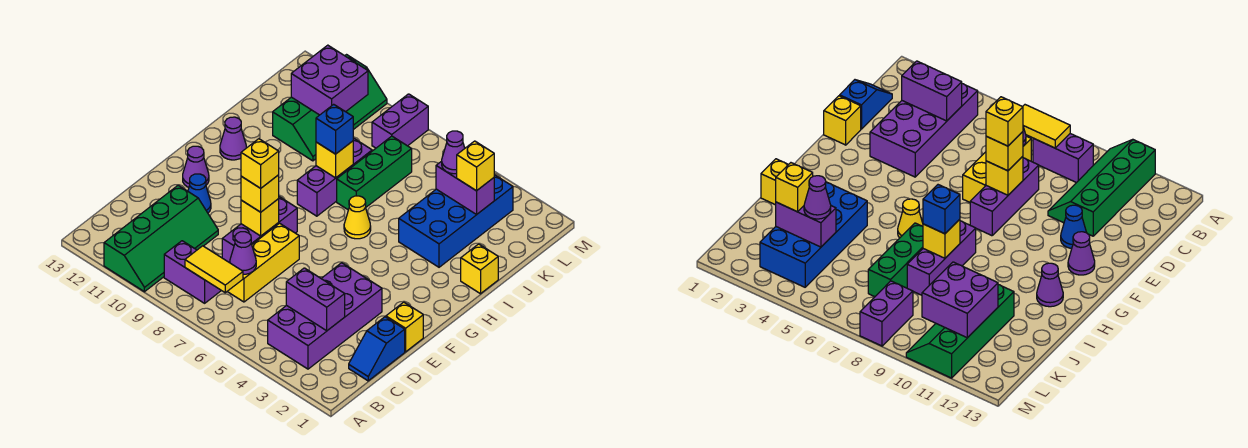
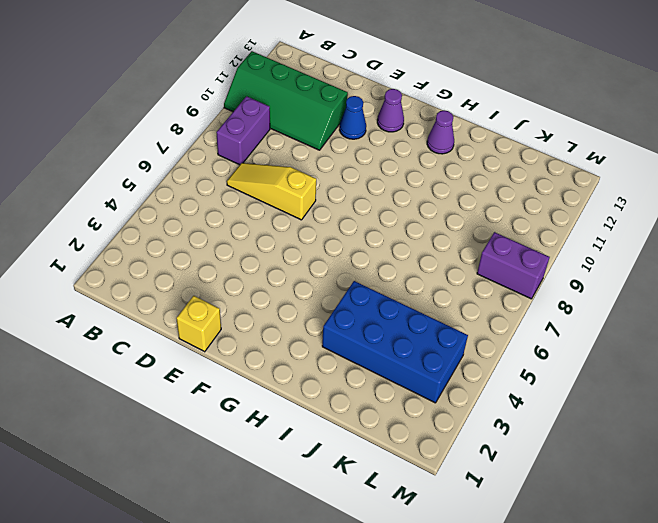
yellow slope C7:E7 level 1 top E -> yellow brick C7:E7 level 1
none -> purple brick B3:E4 level 1
none -> blue slope C1:D1 level 1 top D
none -> purple brick D8:F8 level 1

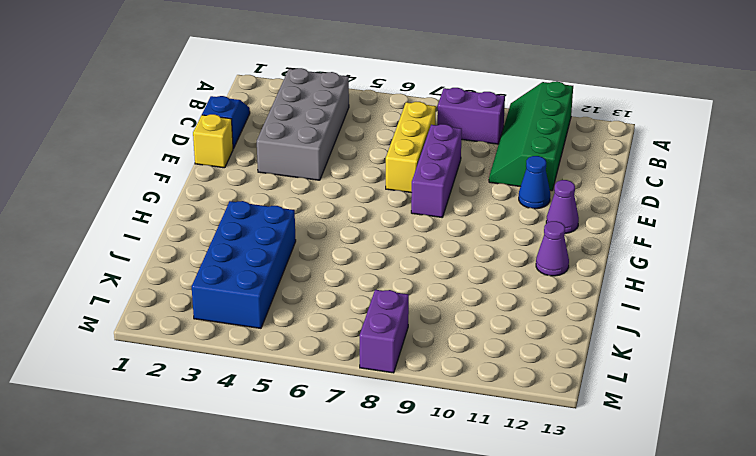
grey brick B3:E4 level 1 -> purple brick B3:E4 level 1
none -> yellow cone H6 level 1
none -> purple brick H8:J8 level 1
none -> yellow brick I1 level 1

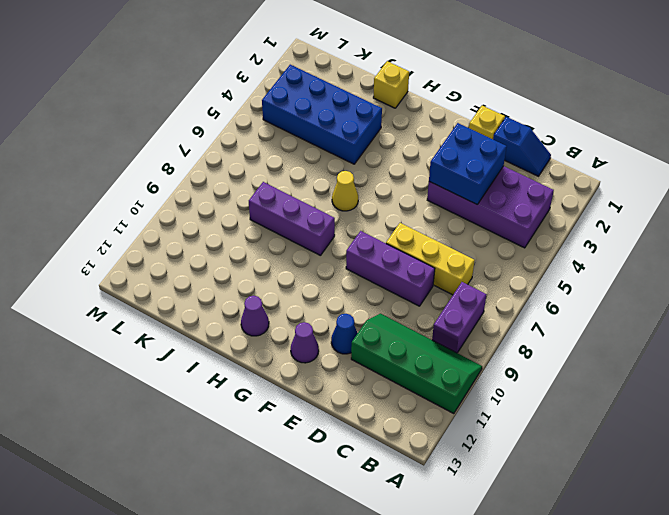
blue brick D3:E4 level 2 -> none
none -> green brick I7:K7 level 1
none -> green slope J10:M11 level 1 top 11
none -> purple brick L8:M8 level 1

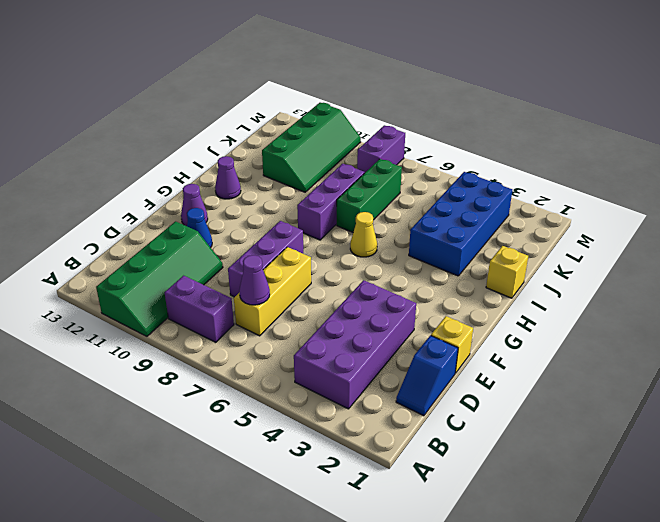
none -> yellow tile B7:B8 level 2
none -> purple brick C3:C4 level 2
none -> yellow brick E8 level 2

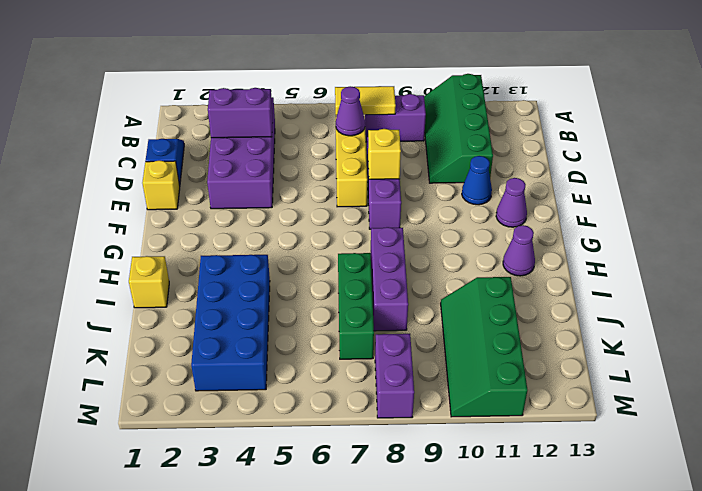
none -> yellow cone H6 level 1
none -> yellow brick I8 level 2
none -> purple brick K3:K4 level 2

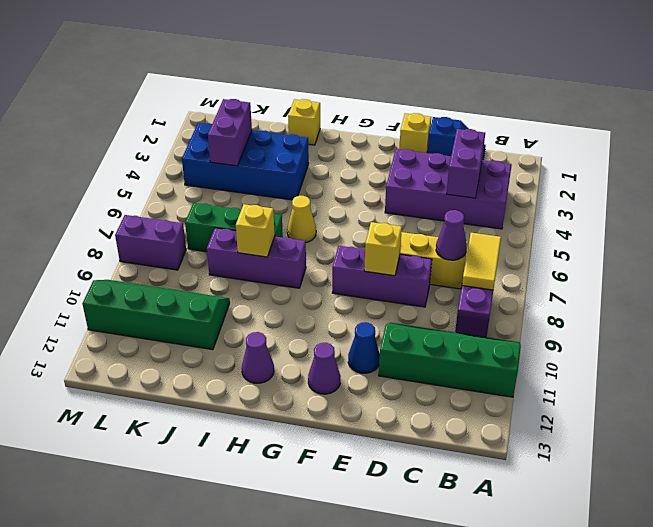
none -> purple brick K10:L11 level 2
none -> yellow brick E8 level 3
none -> blue brick I8 level 3

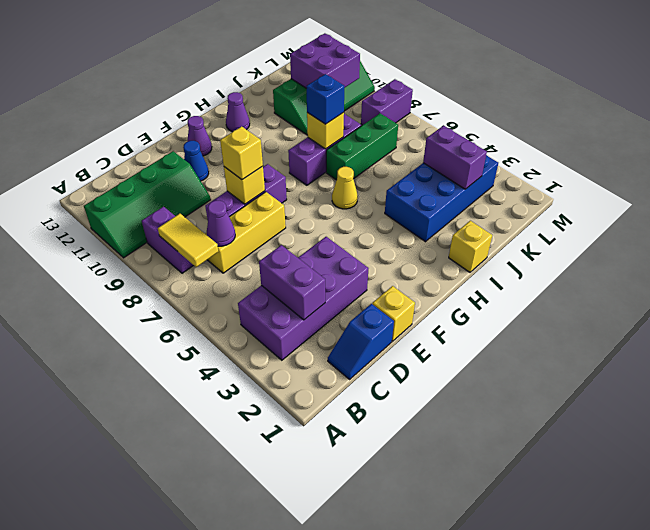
none -> yellow brick K3 level 3
none -> purple cone K4 level 3
none -> yellow brick E8 level 4

